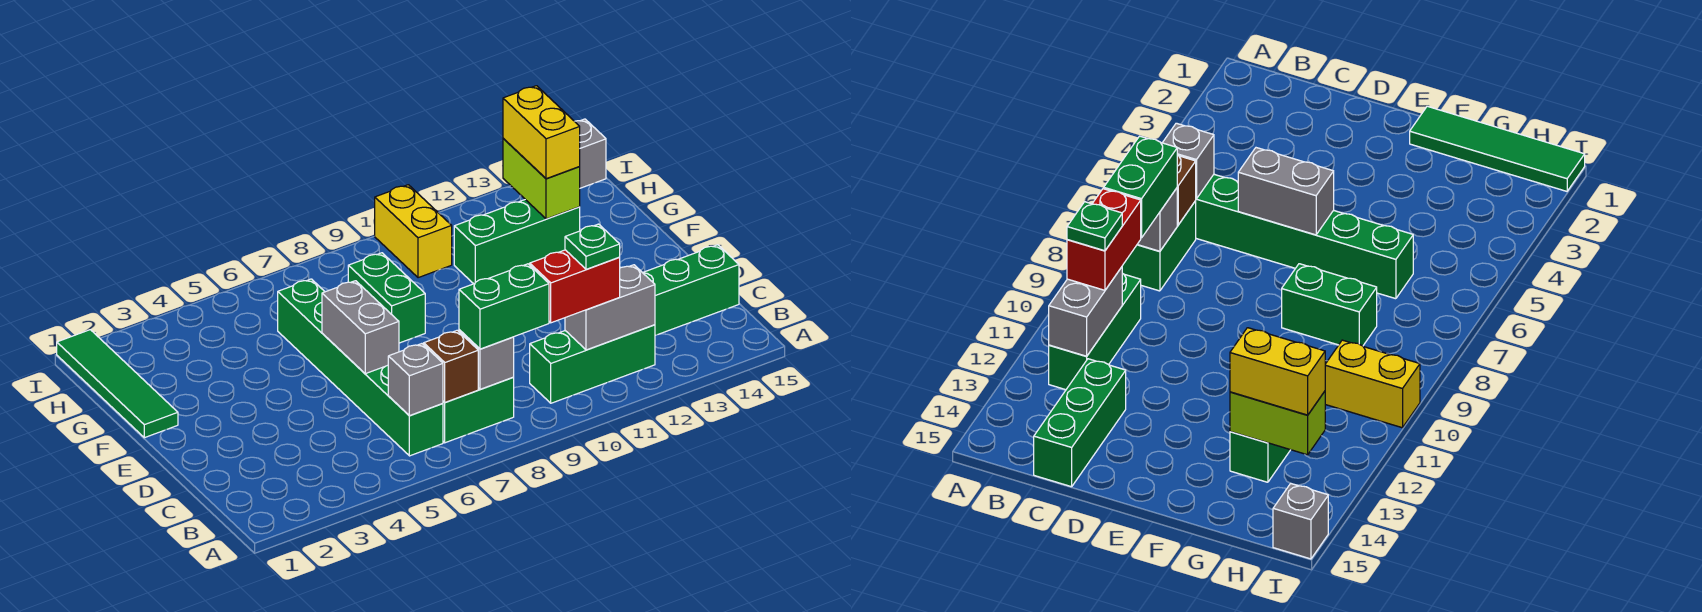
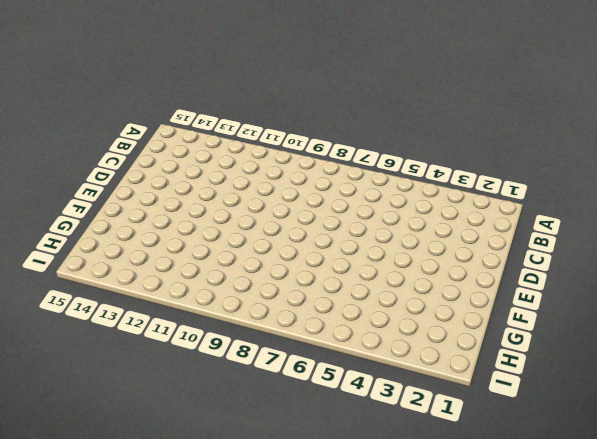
none -> green brick B6:G6 level 1
none -> green brick B7:B8 level 1
none -> green brick B10:B12 level 1

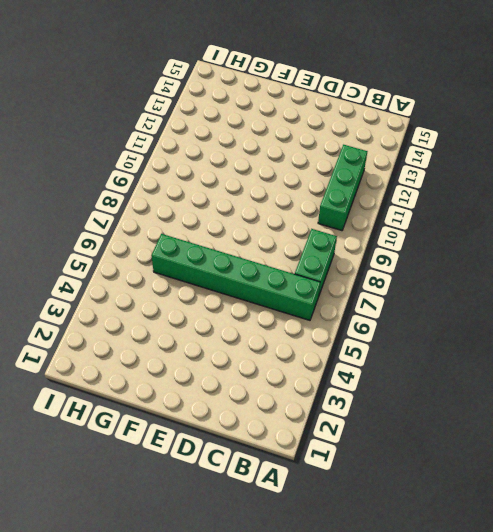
none -> green brick C13:C15 level 1
none -> green tile F1:I1 level 1
none -> green brick F8:G8 level 1

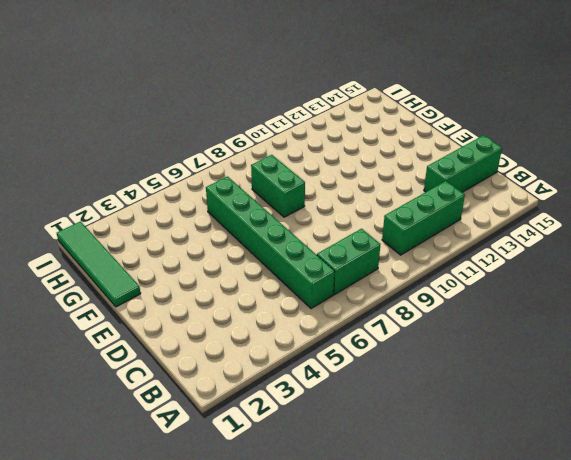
none -> green brick G11:G13 level 1
none -> yellow brick H10:I10 level 1
none -> grey brick I15 level 1

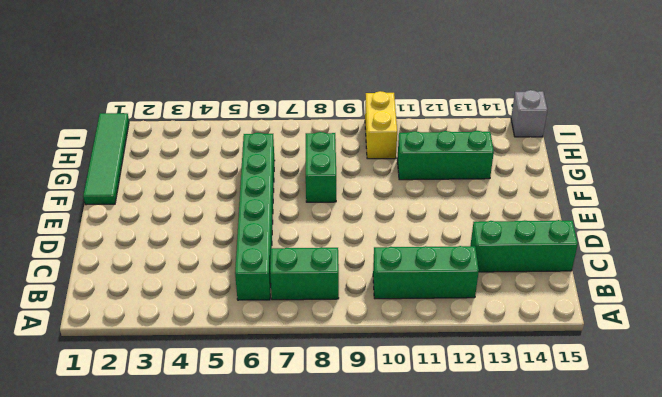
none -> grey brick B6 level 2
none -> brown brick B7 level 2
none -> grey brick B8 level 2

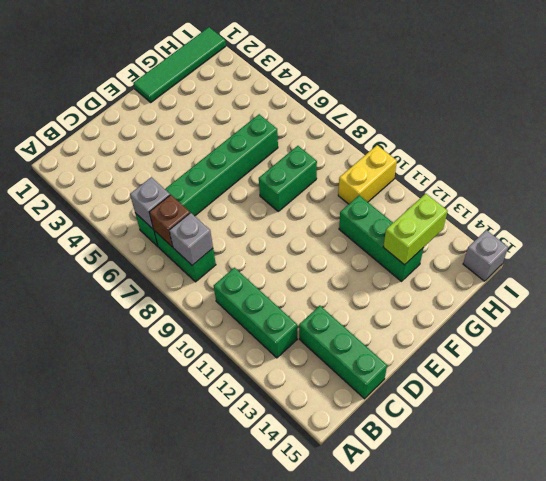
none -> grey brick B11:B12 level 2
none -> grey brick D6:E6 level 2
none -> green brick B8:B9 level 3

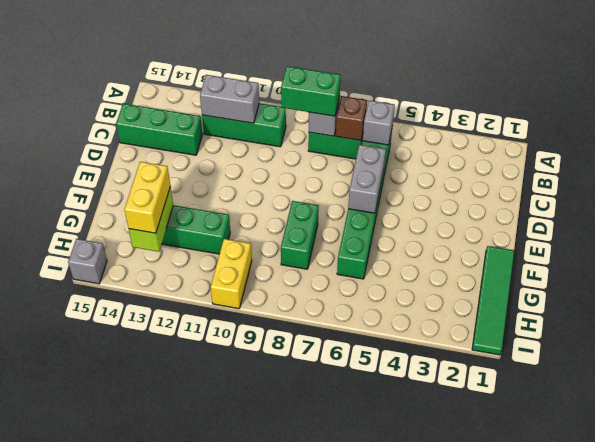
none -> red brick B10:B11 level 3
none -> green plate B11 level 4

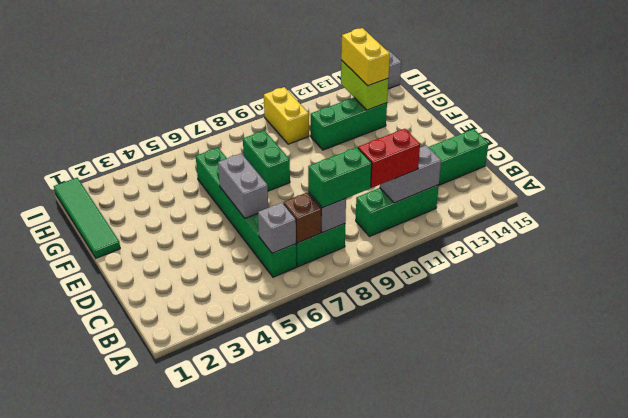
none -> green plate B11 level 4

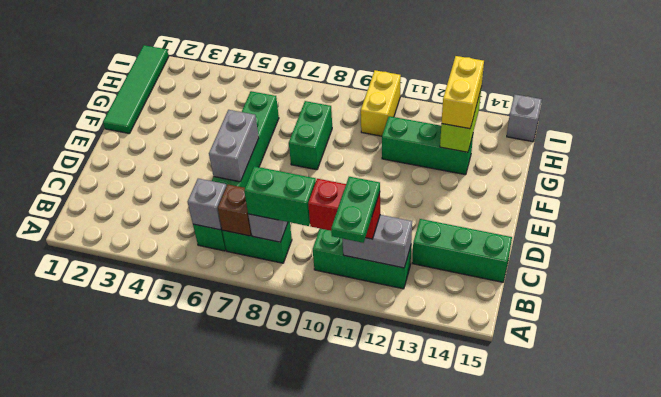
green plate A11:B11 level 4 -> green plate B11 level 4

